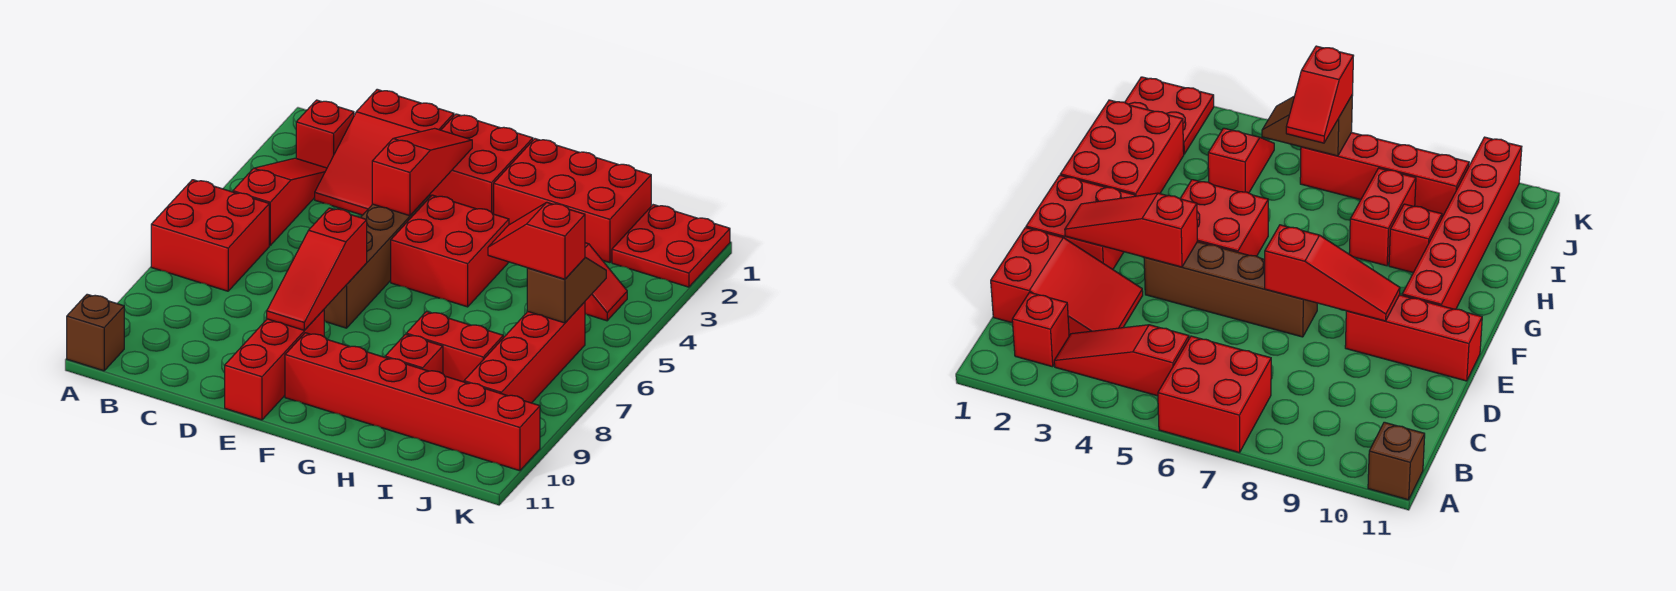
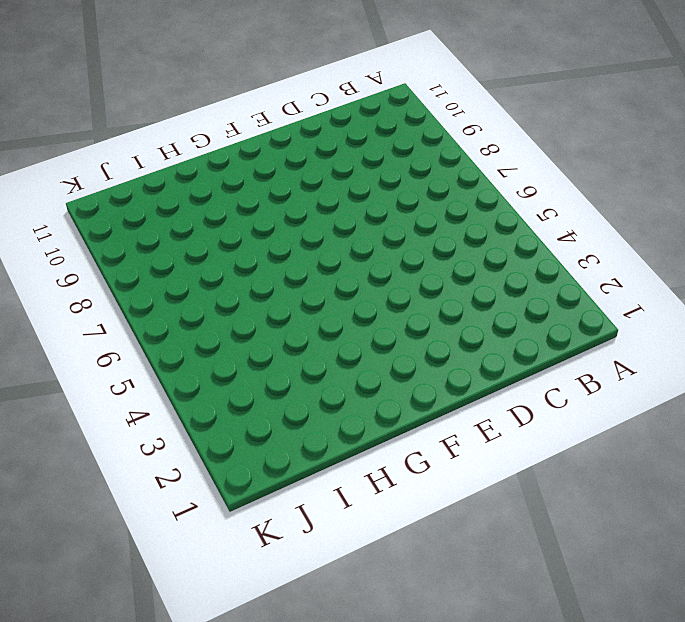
none -> red brick A6:B7 level 1
none -> brown brick A11 level 1
none -> red brick B2 level 1

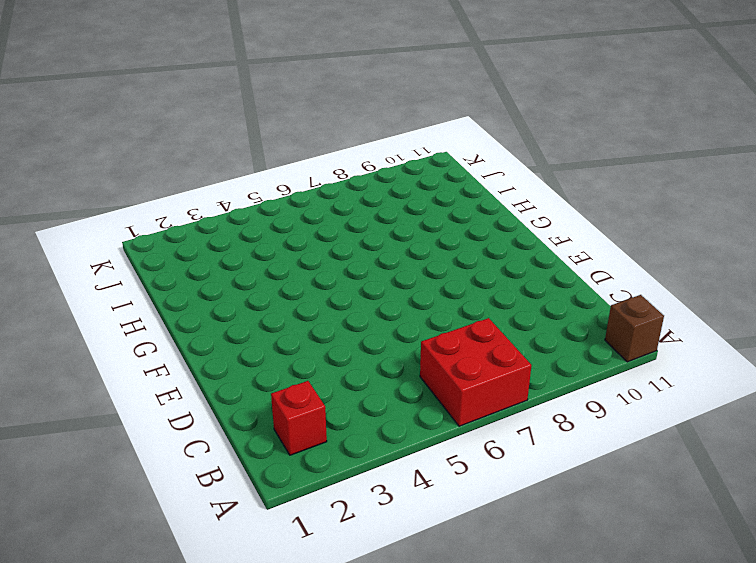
none -> red slope B3:B5 level 1 top 5
none -> red slope C1:D3 level 1 top 1
none -> red brick E1:F2 level 1

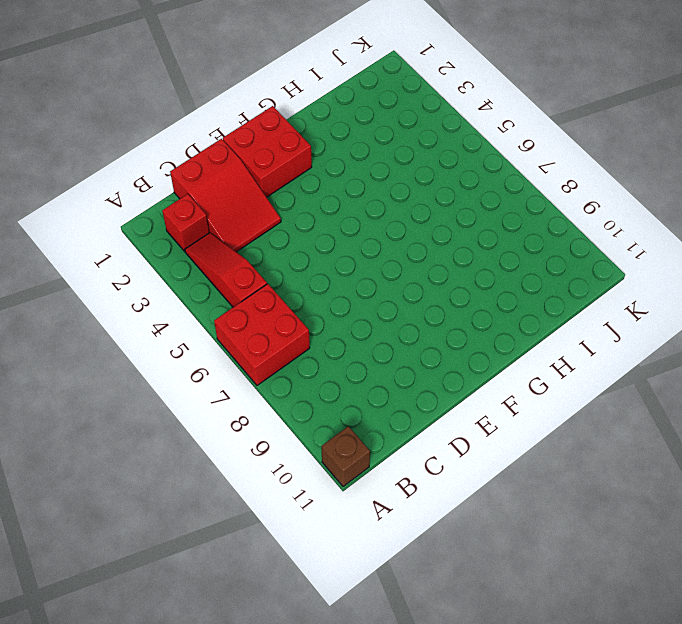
none -> brown brick E4:E7 level 1
none -> red brick E9:E11 level 1
none -> red brick F4:G5 level 1

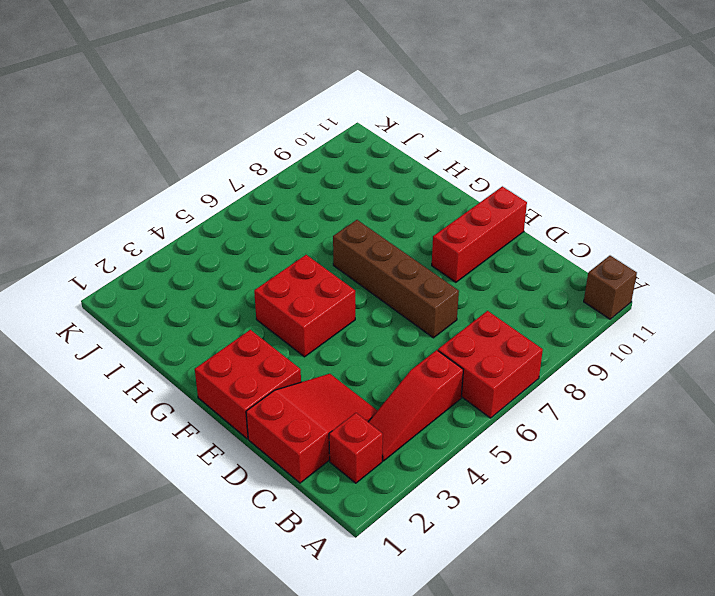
brown brick D7:G7 level 1 -> brown brick E4:E7 level 1
none -> red brick F10:K10 level 1
none -> red brick G1:I2 level 1
none -> red brick H8:I8 level 1

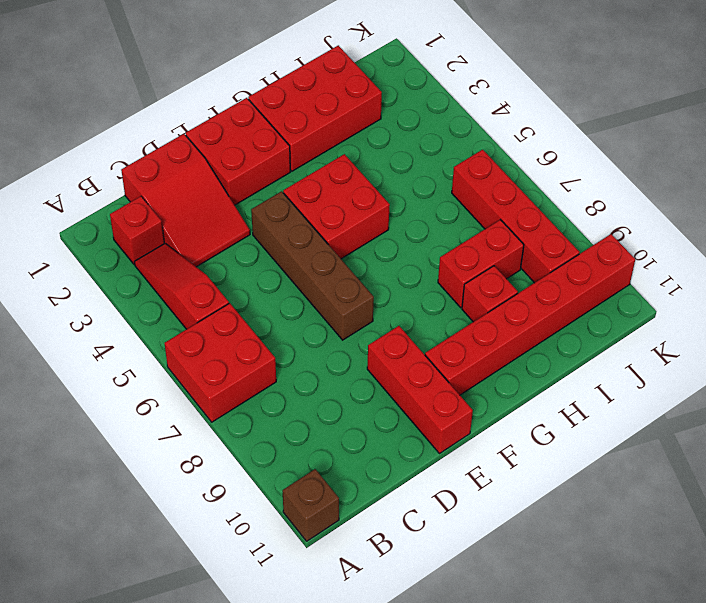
none -> red slope I4:J4 level 1 top I
none -> red plate J1:K2 level 1
none -> red slope E2:E4 level 2 top 4

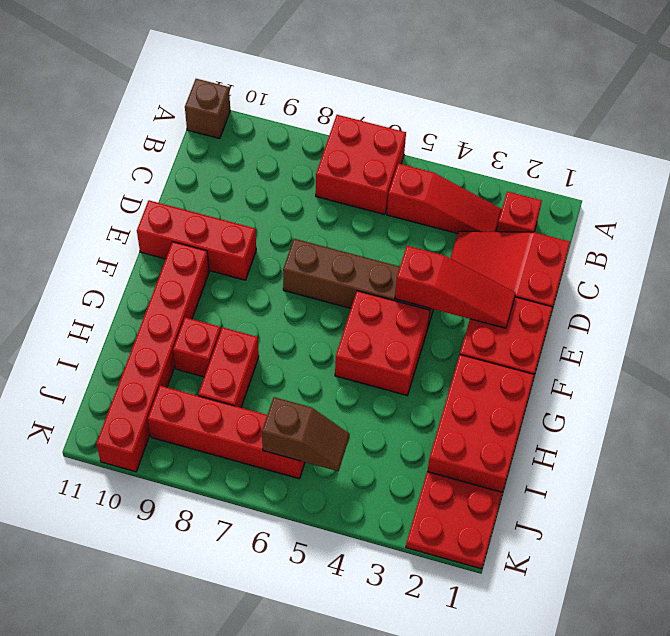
none -> red slope I4:J4 level 1 top I
none -> red slope E7:E9 level 2 top 7
none -> red slope I6:J6 level 3 top J

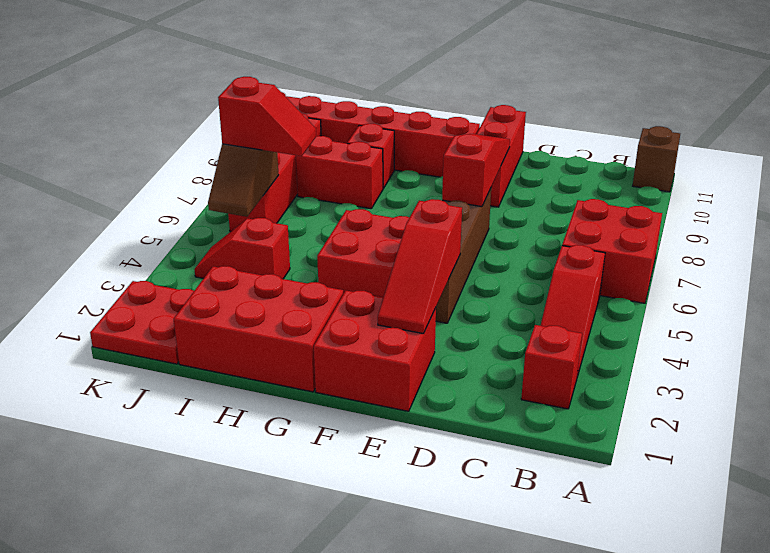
none -> red slope C1:D3 level 1 top 1

